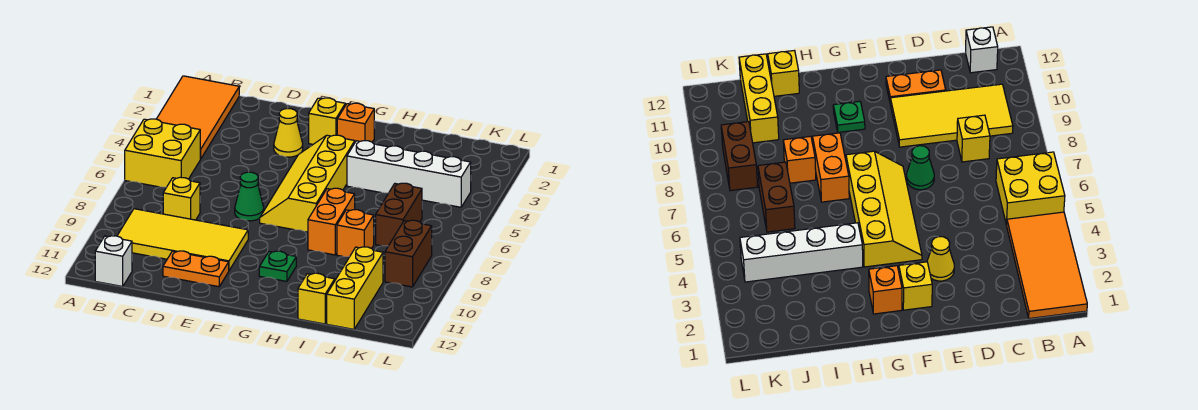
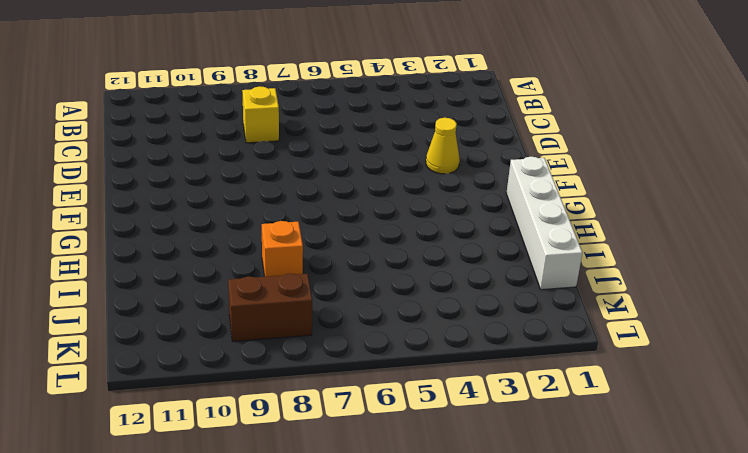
white brick G1:J1 level 1 -> white brick H4:K4 level 1
none -> orange tile A1:B4 level 1
none -> yellow brick A5:B6 level 1
none -> yellow tile B9:E10 level 1

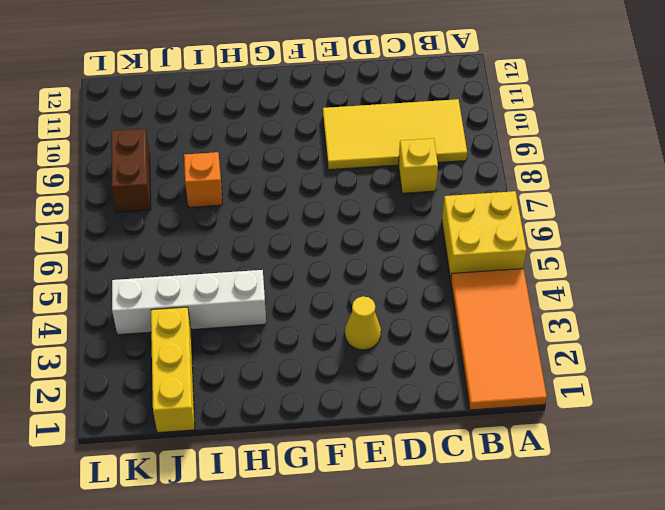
yellow brick J1:J3 level 1 -> yellow brick J10:J12 level 1
none -> white brick B12 level 1
none -> orange plate D11:E11 level 1
none -> green cone E7 level 1

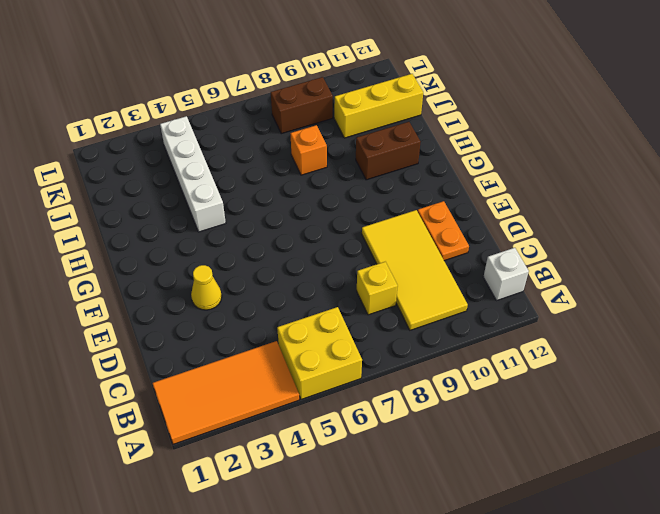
brown brick H10:H11 level 1 -> brown brick J6:J7 level 1
none -> green cone E7 level 1
none -> yellow brick F2 level 1
none -> yellow slope F4:G7 level 1 top G

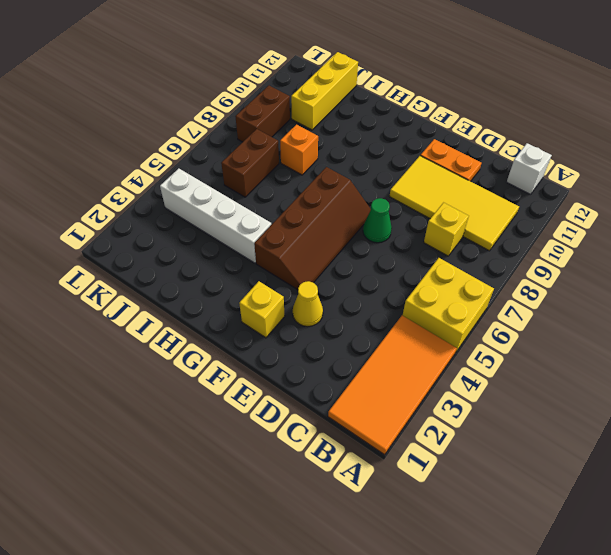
brown slope F4:G7 level 1 top G -> yellow slope F4:G7 level 1 top G
none -> orange brick G2 level 1
none -> green plate G10 level 1
none -> orange brick H7:H8 level 1

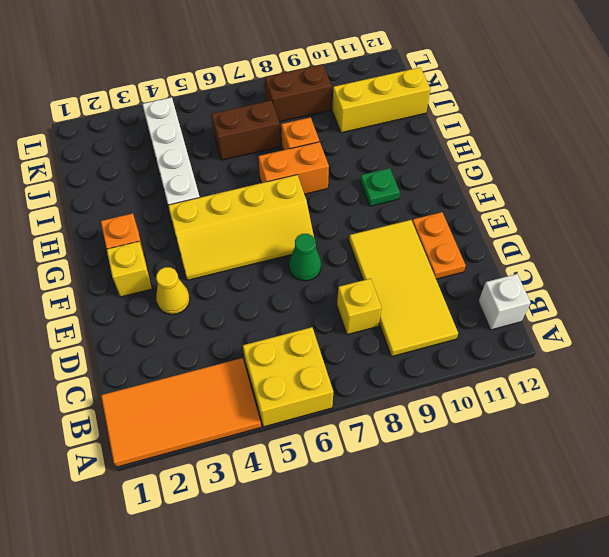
none -> yellow brick I12 level 1

